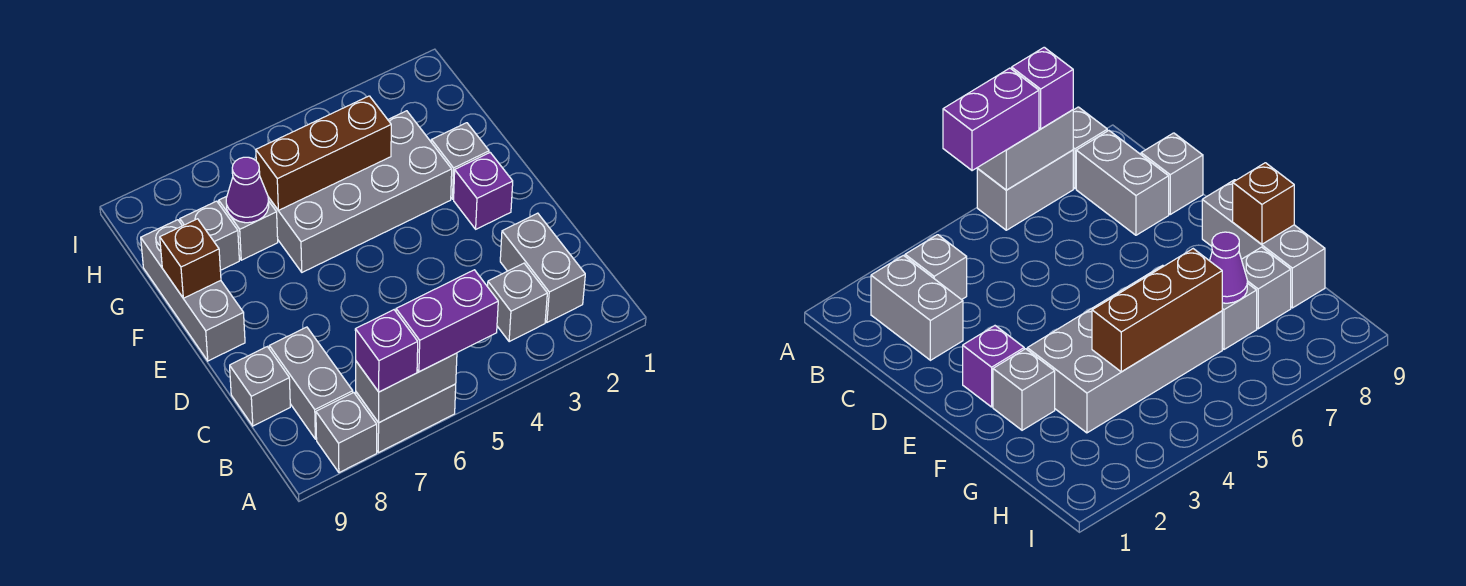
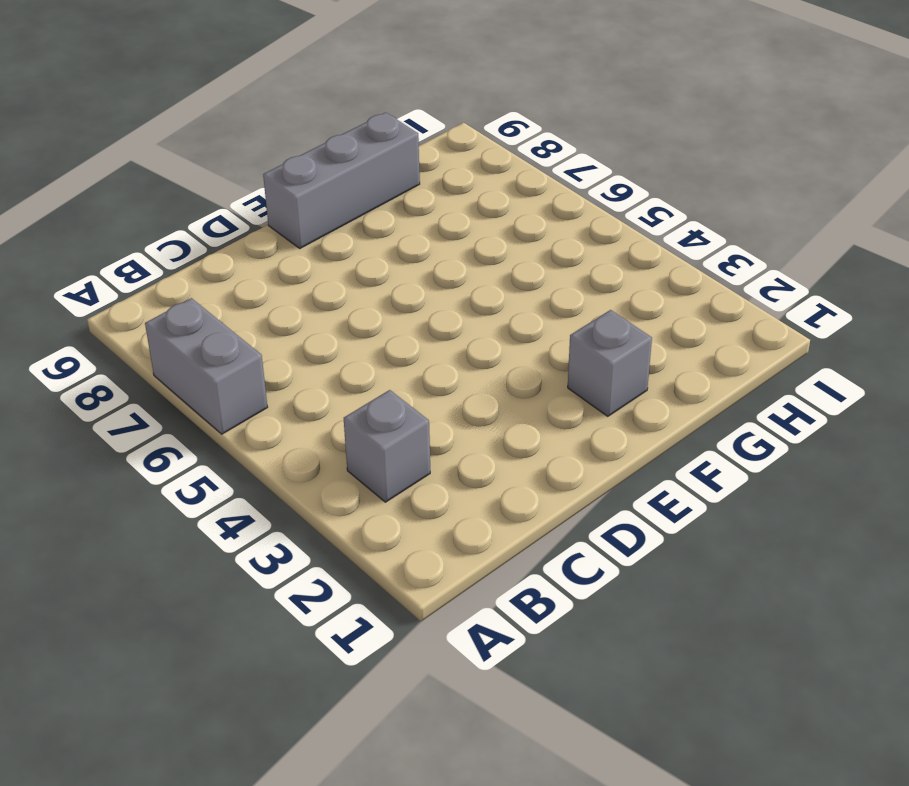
none -> grey brick A8 level 1
none -> grey brick B2:C2 level 1
none -> grey brick B8:C8 level 1

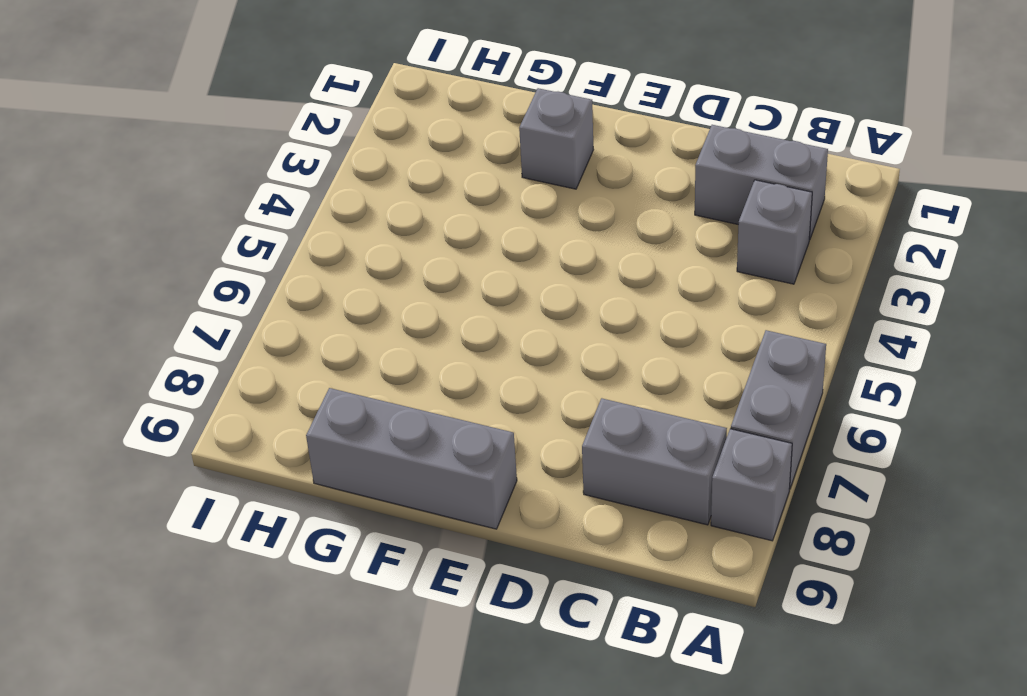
none -> grey brick C9 level 1
none -> purple brick E2 level 1
none -> grey brick F3:G6 level 1

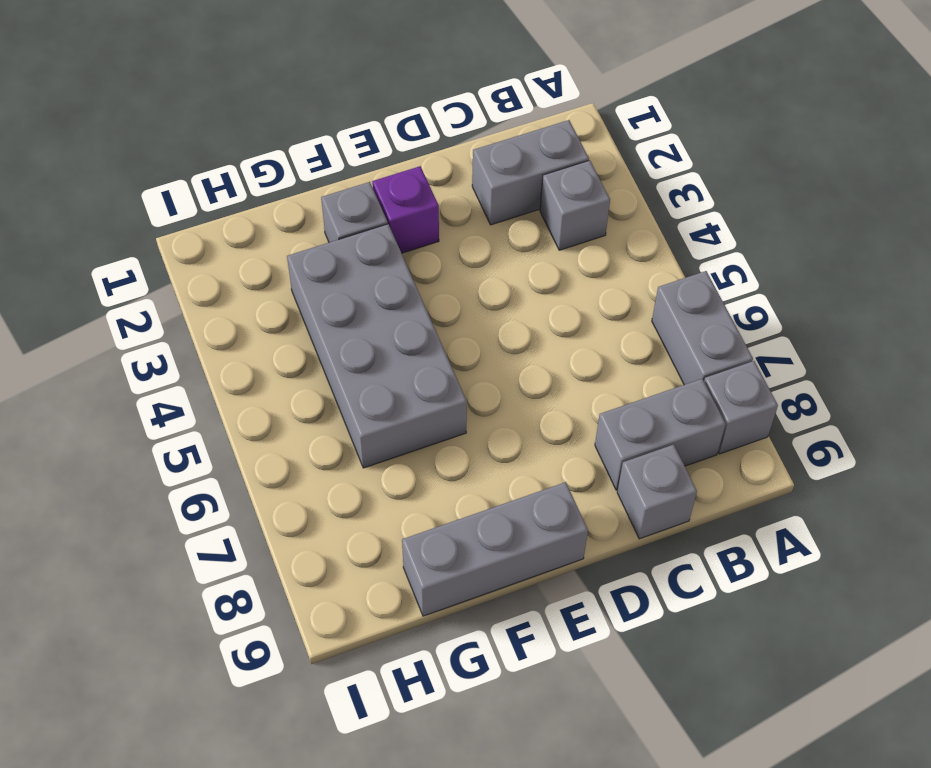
none -> grey brick G7 level 1
none -> grey brick G8 level 1
none -> grey brick A6:A7 level 2

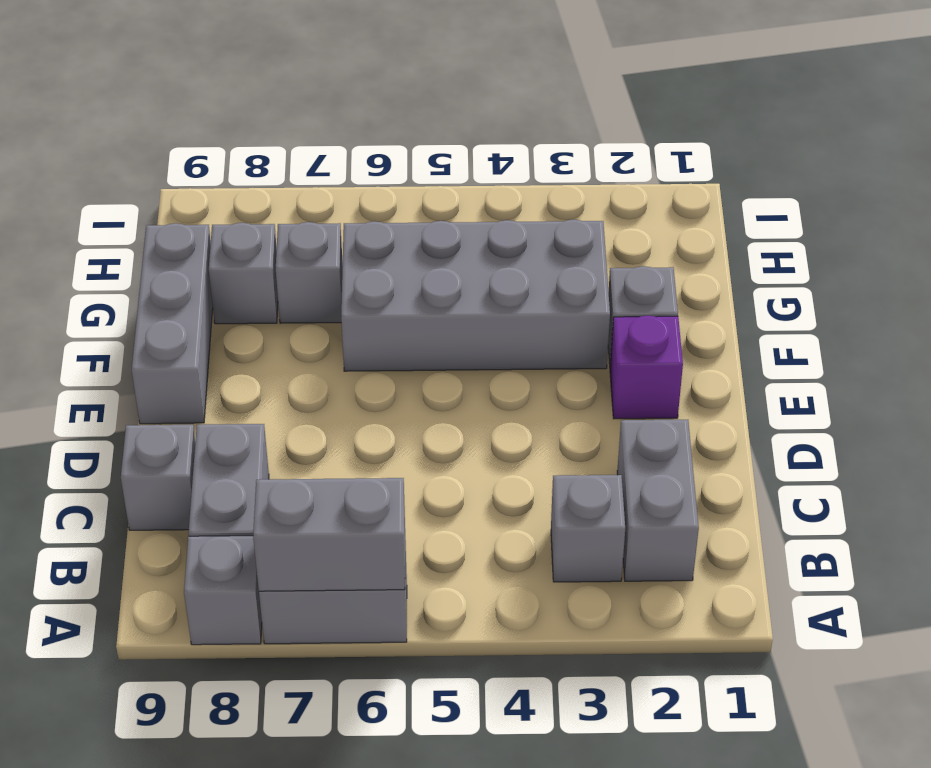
none -> brown brick F9 level 2
none -> brown brick G4:G6 level 2
none -> purple cone G7 level 2

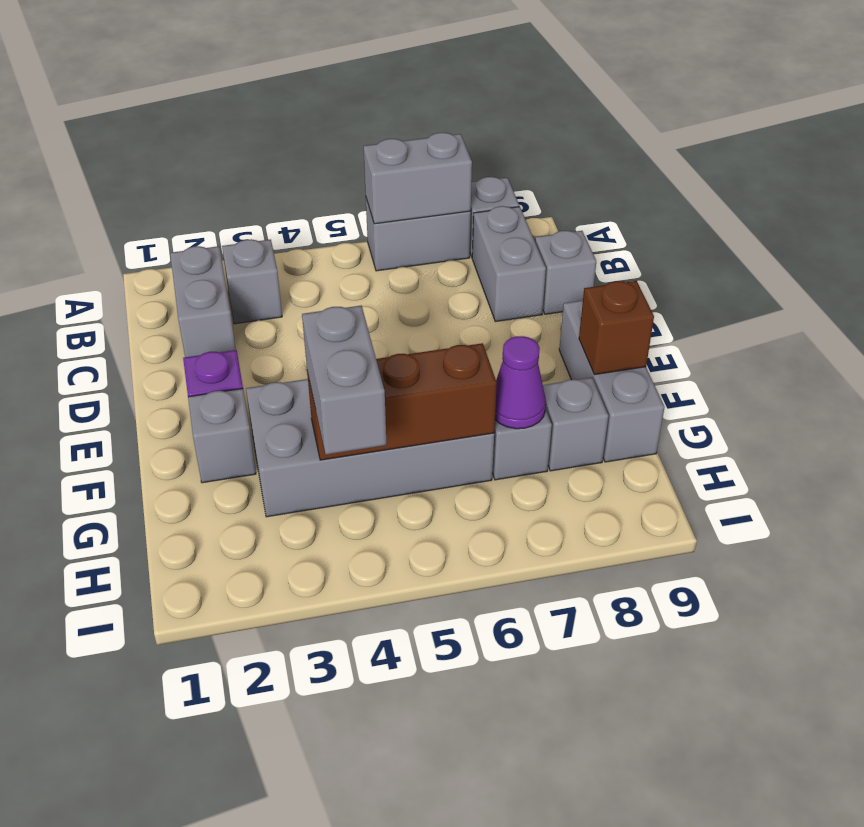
grey brick G4:H4 level 3 -> none
none -> purple brick A5:A6 level 3
none -> purple brick A7 level 3

